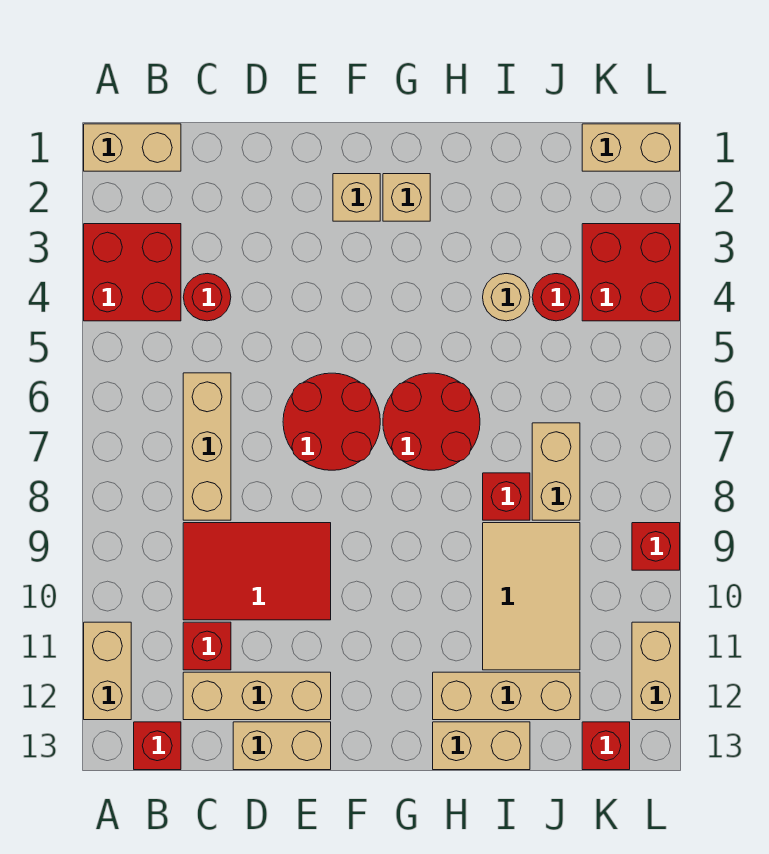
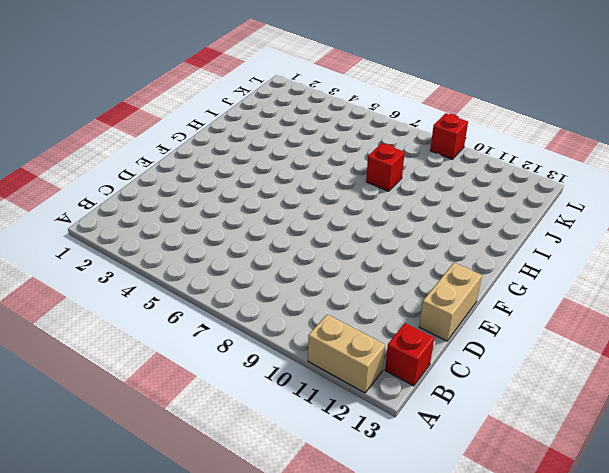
none -> tan brick A1:B1 level 1
none -> red brick A3:B4 level 1
none -> red round brick C4 level 1

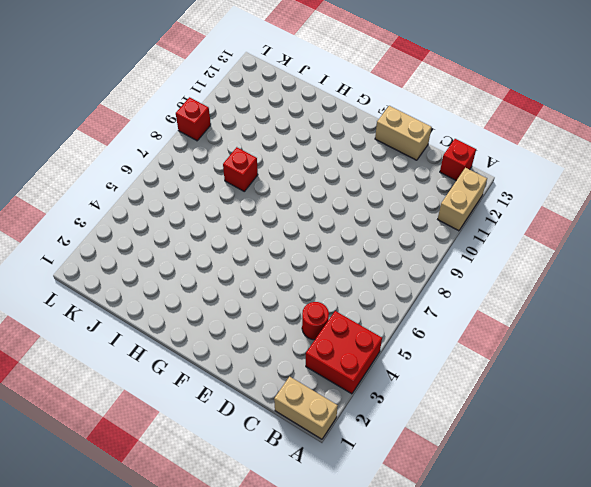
none -> tan brick C6:C8 level 1
none -> red tile C9:E10 level 1
none -> red brick C11 level 1

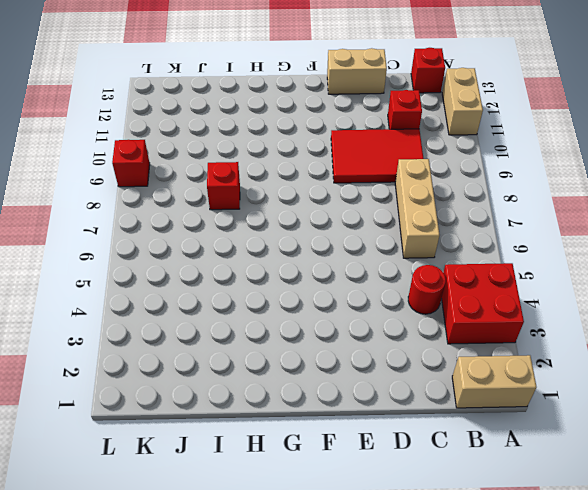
none -> tan brick C12:E12 level 1
none -> red round brick E6:F7 level 1
none -> tan brick F2 level 1

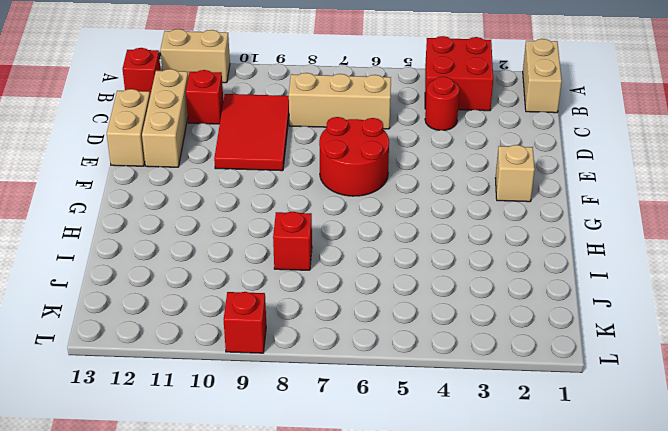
none -> tan brick G2 level 1
none -> red round brick G6:H7 level 1
none -> tan brick H12:J12 level 1

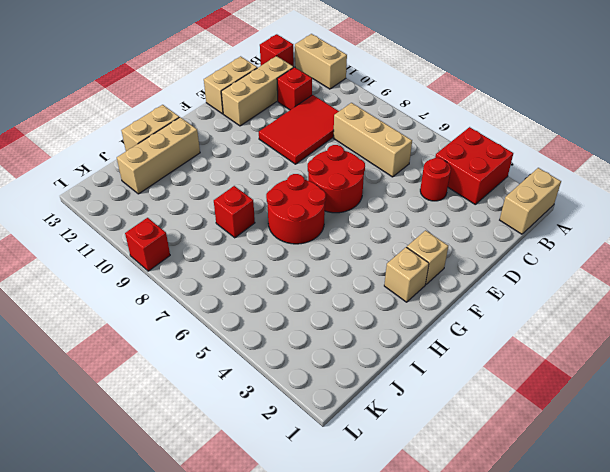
none -> tan round brick I4 level 1
none -> tan tile I9:J11 level 1
none -> red round brick J4 level 1

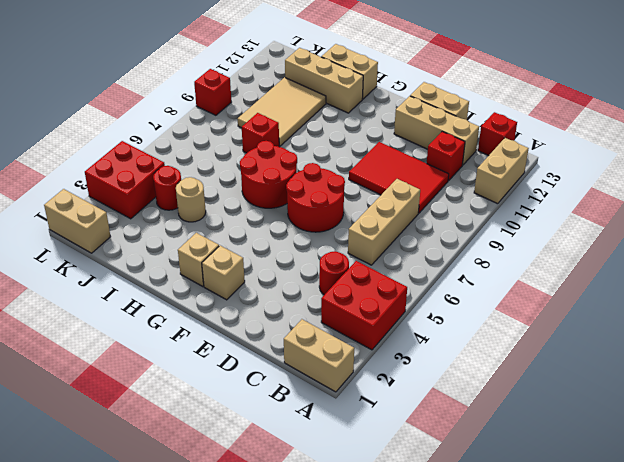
none -> tan brick J7:J8 level 1
none -> red brick K13 level 1
none -> tan brick L11:L12 level 1

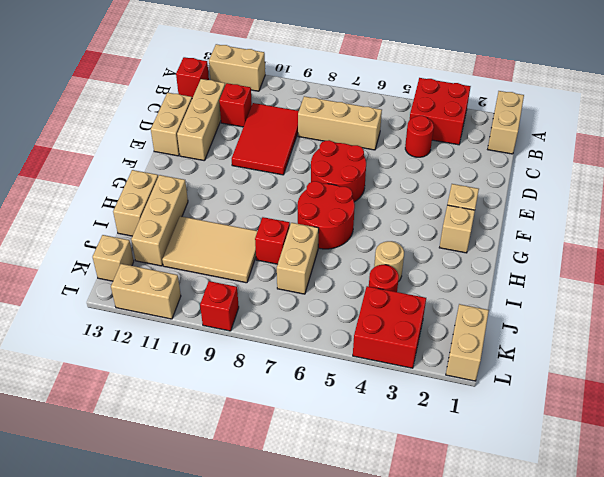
tan brick I7:J7 level 1 -> tan brick J7:J8 level 1
tan brick K13 level 1 -> red brick K13 level 1

